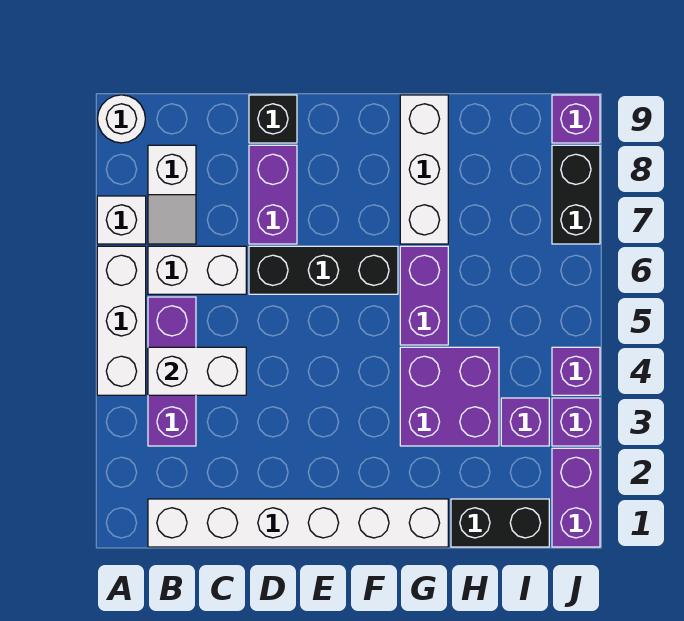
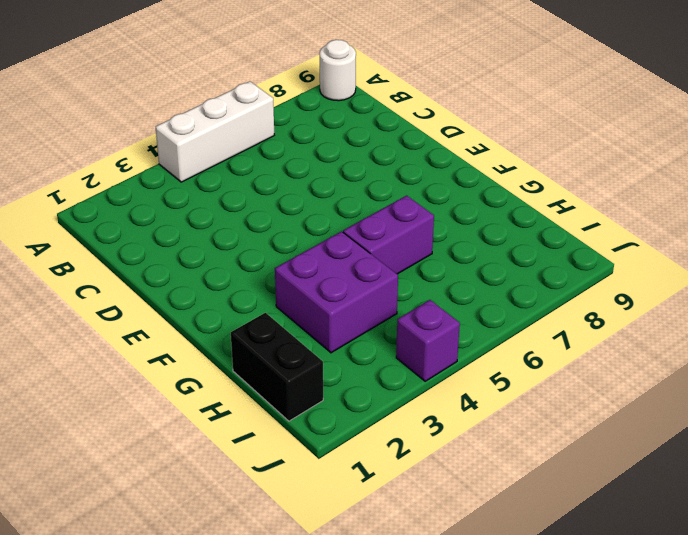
none -> white brick A7 level 1
none -> white brick B1:G1 level 1
none -> purple brick B3:B5 level 1

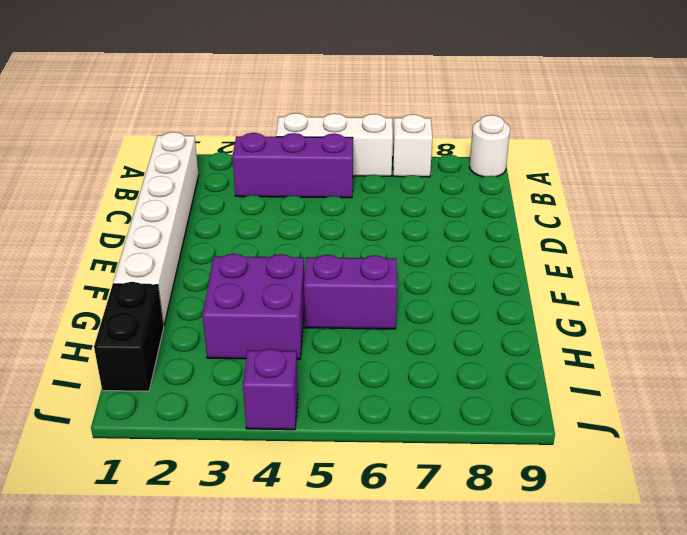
none -> white brick B6:C6 level 1
none -> white slope B7:B8 level 1 top 8
none -> black brick D6:F6 level 1

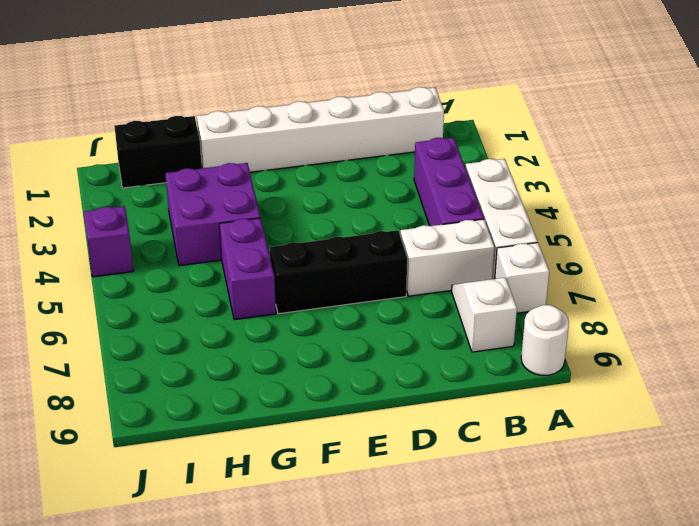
none -> purple brick D7:D8 level 1
none -> black brick D9 level 1
none -> white brick G7:G9 level 1

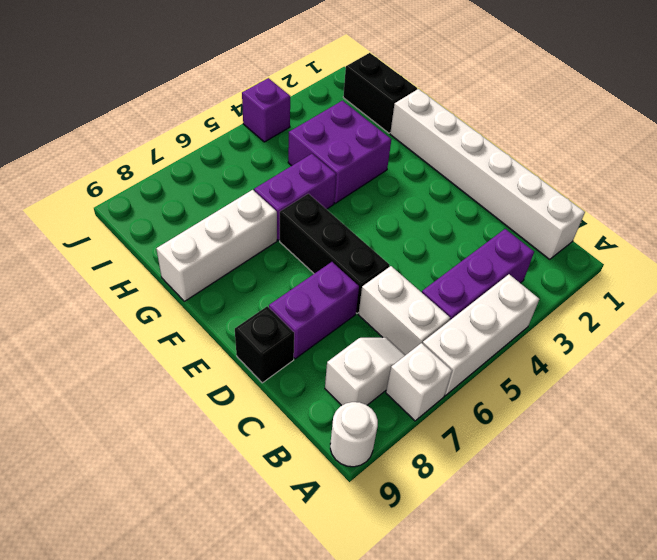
none -> purple brick I3 level 1
none -> purple brick J1:J2 level 1
none -> purple brick J3 level 1

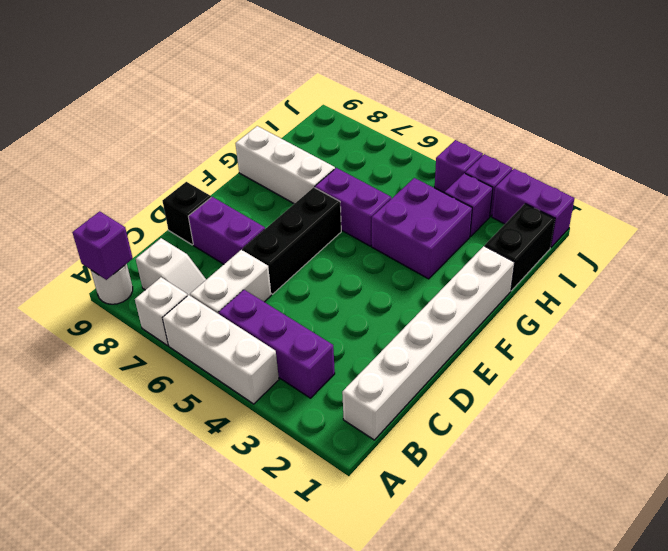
purple brick A9 level 2 -> purple brick J9 level 1
none -> black brick J7:J8 level 1
none -> white brick B4:C4 level 2

